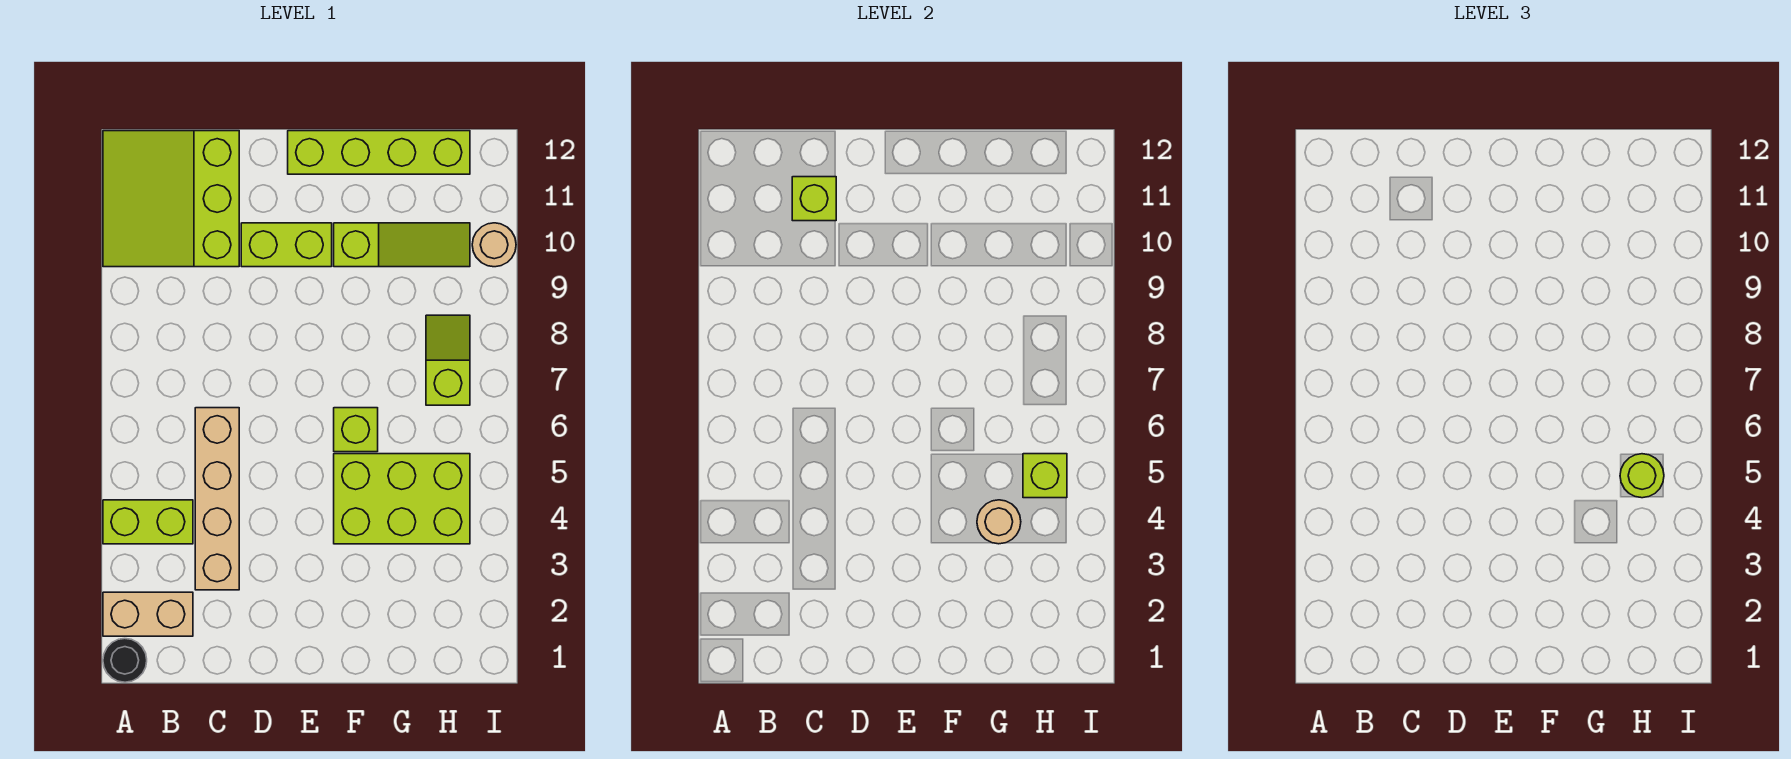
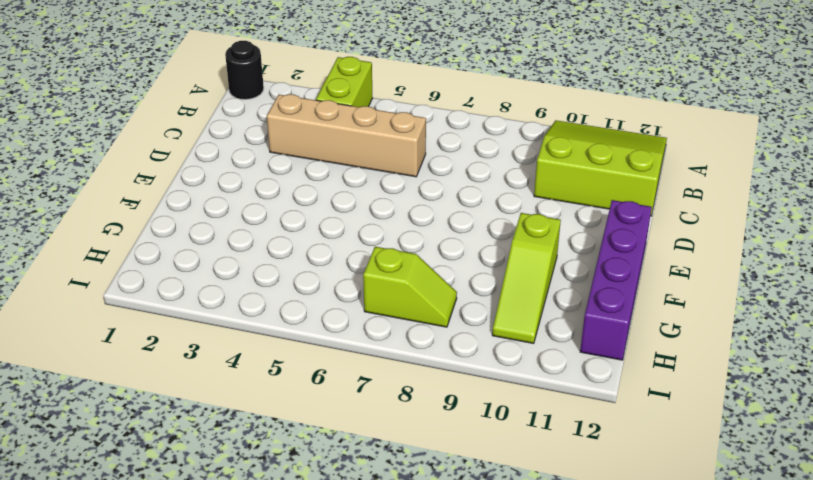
purple brick E12:H12 level 1 -> lime brick E12:H12 level 1
none -> tan brick A2:B2 level 1
none -> lime brick D10:E10 level 1
none -> lime brick F4:H5 level 1

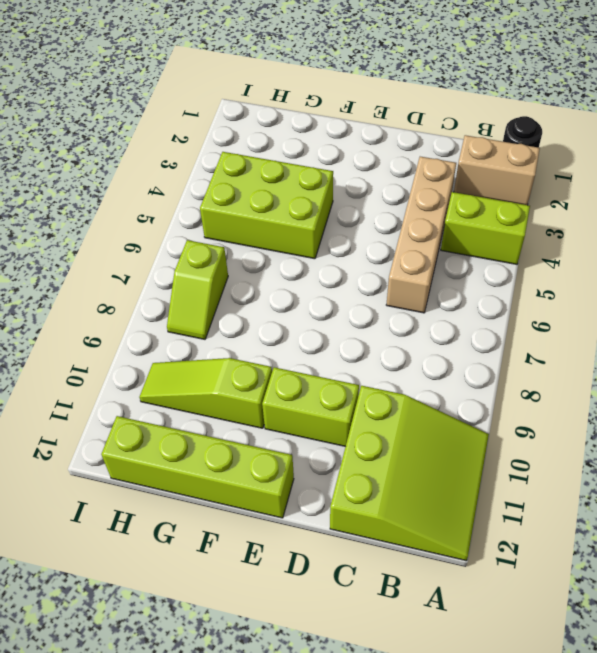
none -> lime brick F6 level 1
none -> tan round brick I10 level 1
none -> lime brick C11 level 2

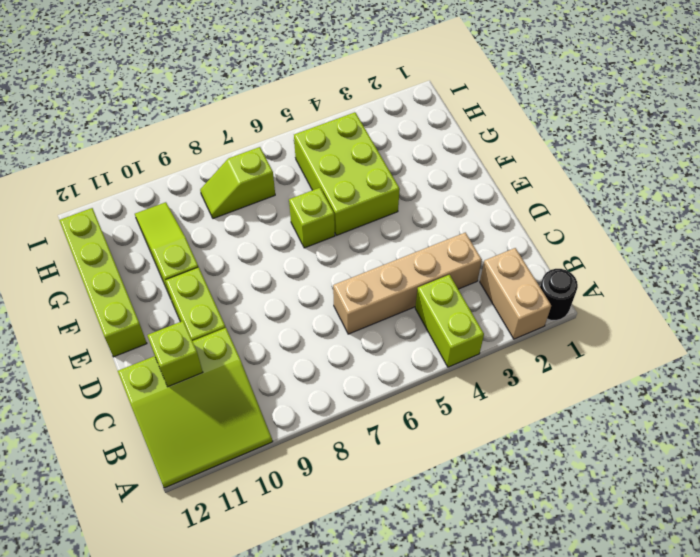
none -> tan round brick I10 level 1
none -> tan round brick G4 level 2
none -> lime brick H5 level 2

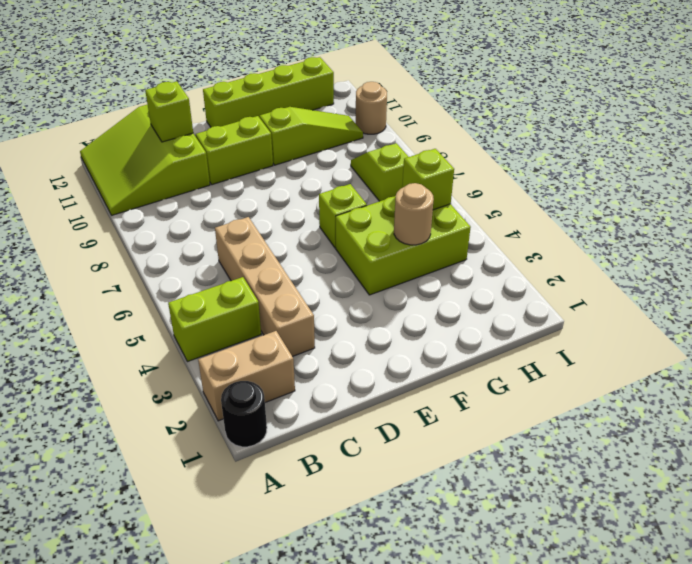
none -> lime round brick H5 level 3

